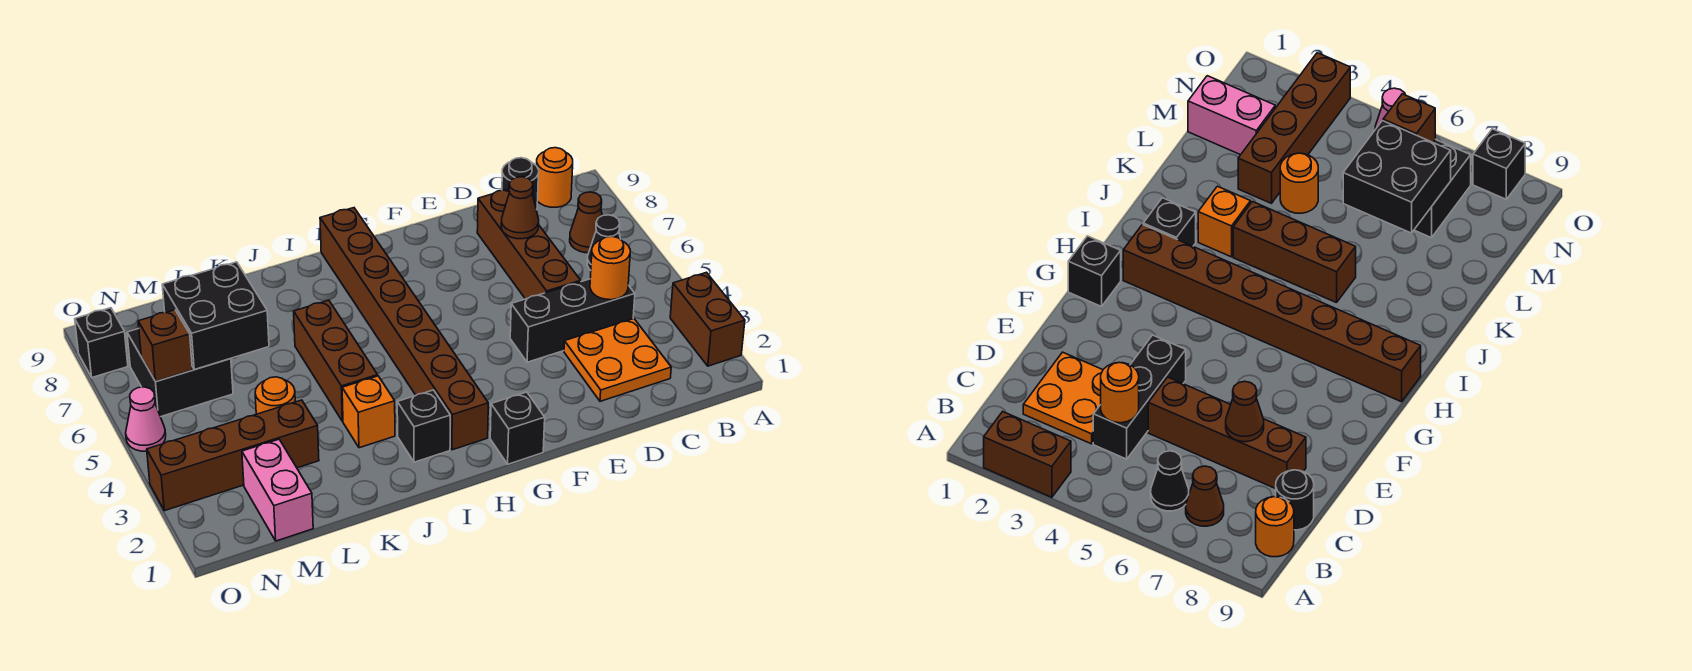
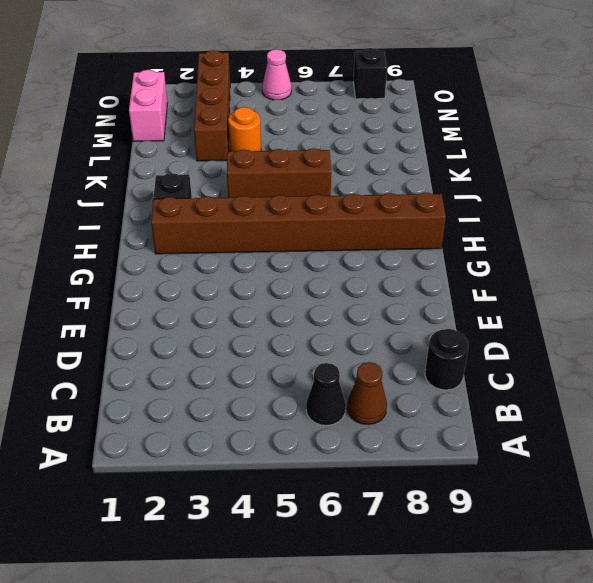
pink brick M1:N1 level 1 -> pink brick M1:M2 level 1
none -> brown brick A2:A3 level 1
none -> orange round brick B9 level 1
none -> orange plate C2:D3 level 1

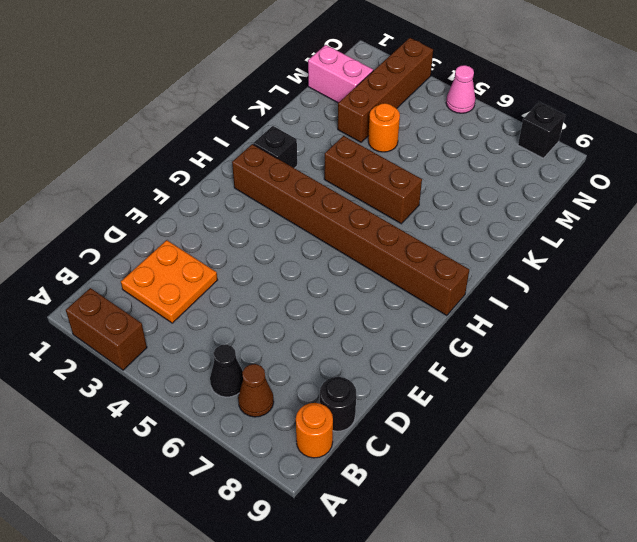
none -> black brick C4:E4 level 1
none -> brown brick D5:D8 level 1
none -> black brick G1 level 1

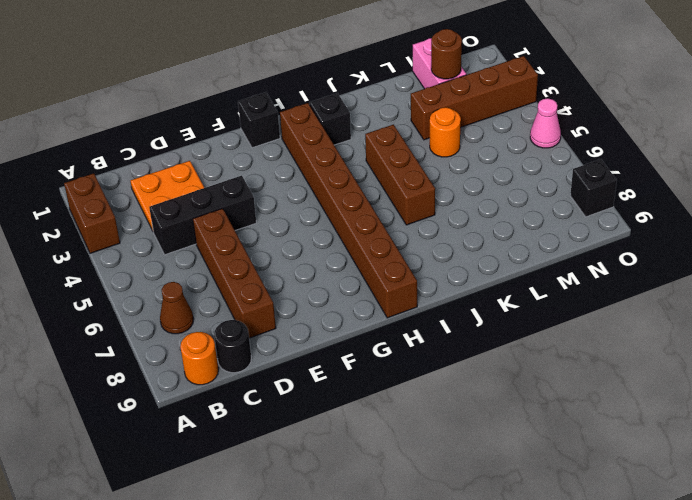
brown round brick M2 level 2 -> none
none -> black cone B6 level 1
none -> orange brick J3 level 1
none -> black brick M6:N7 level 1

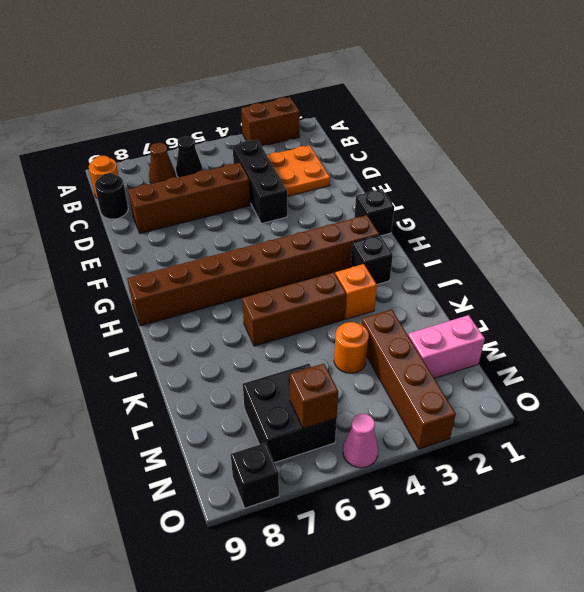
none -> orange round brick C4 level 2
none -> brown cone D7 level 2
none -> black brick L6:M7 level 2

